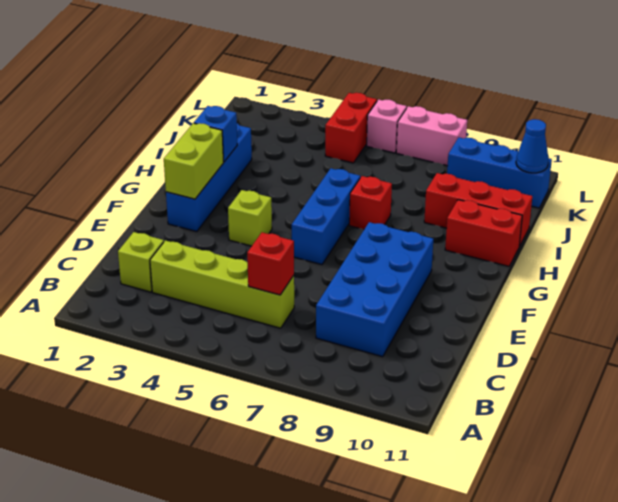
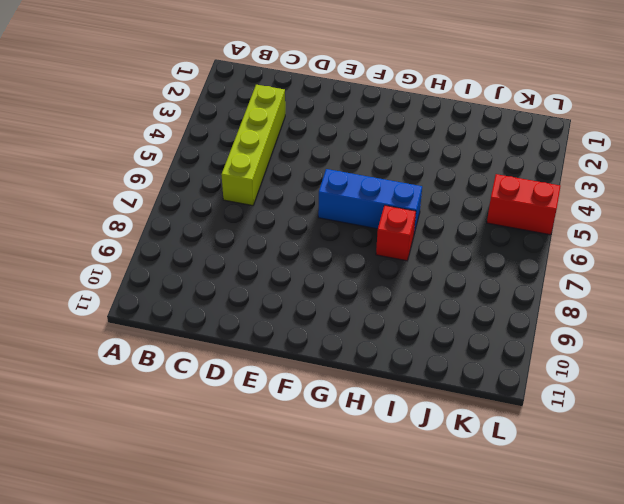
none -> lime brick C2 level 1
none -> blue brick C8:F9 level 1
none -> blue brick F2:I2 level 1

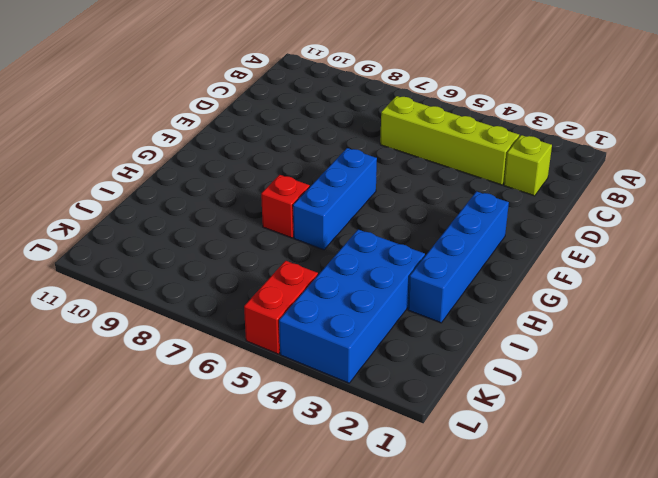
blue brick I3:L4 level 1 -> blue brick C8:F9 level 1
none -> lime brick F4 level 1
none -> red brick H10:H11 level 1
none -> red brick I9:I11 level 1

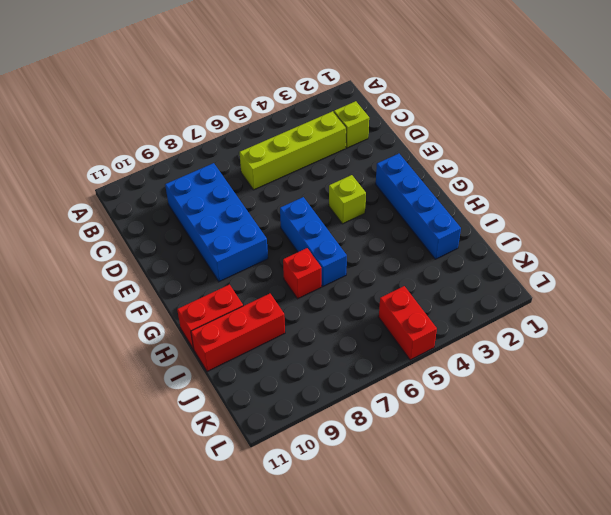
none -> blue brick K9:K11 level 1
none -> pink brick L6 level 1
none -> pink brick L7:L8 level 1

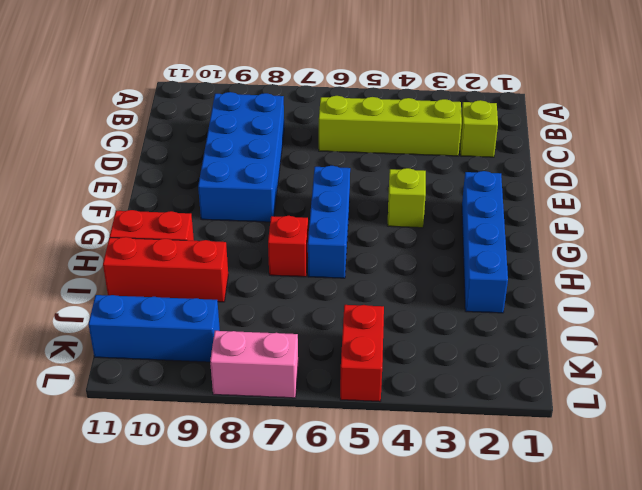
none -> pink brick L6 level 1
none -> red brick C6 level 2
none -> lime brick F2:G2 level 2

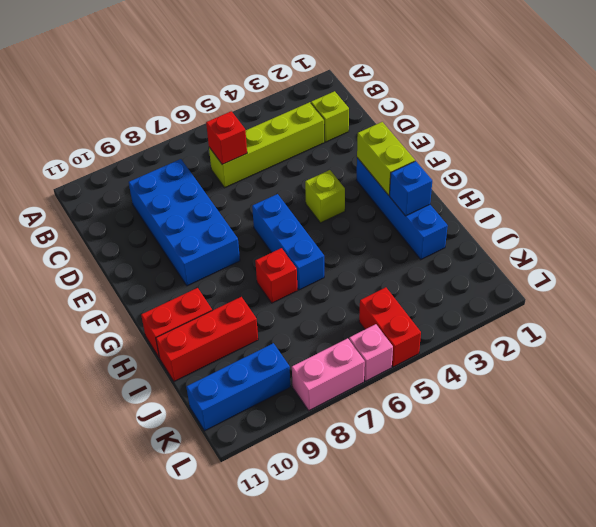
none -> blue cone K11 level 2

